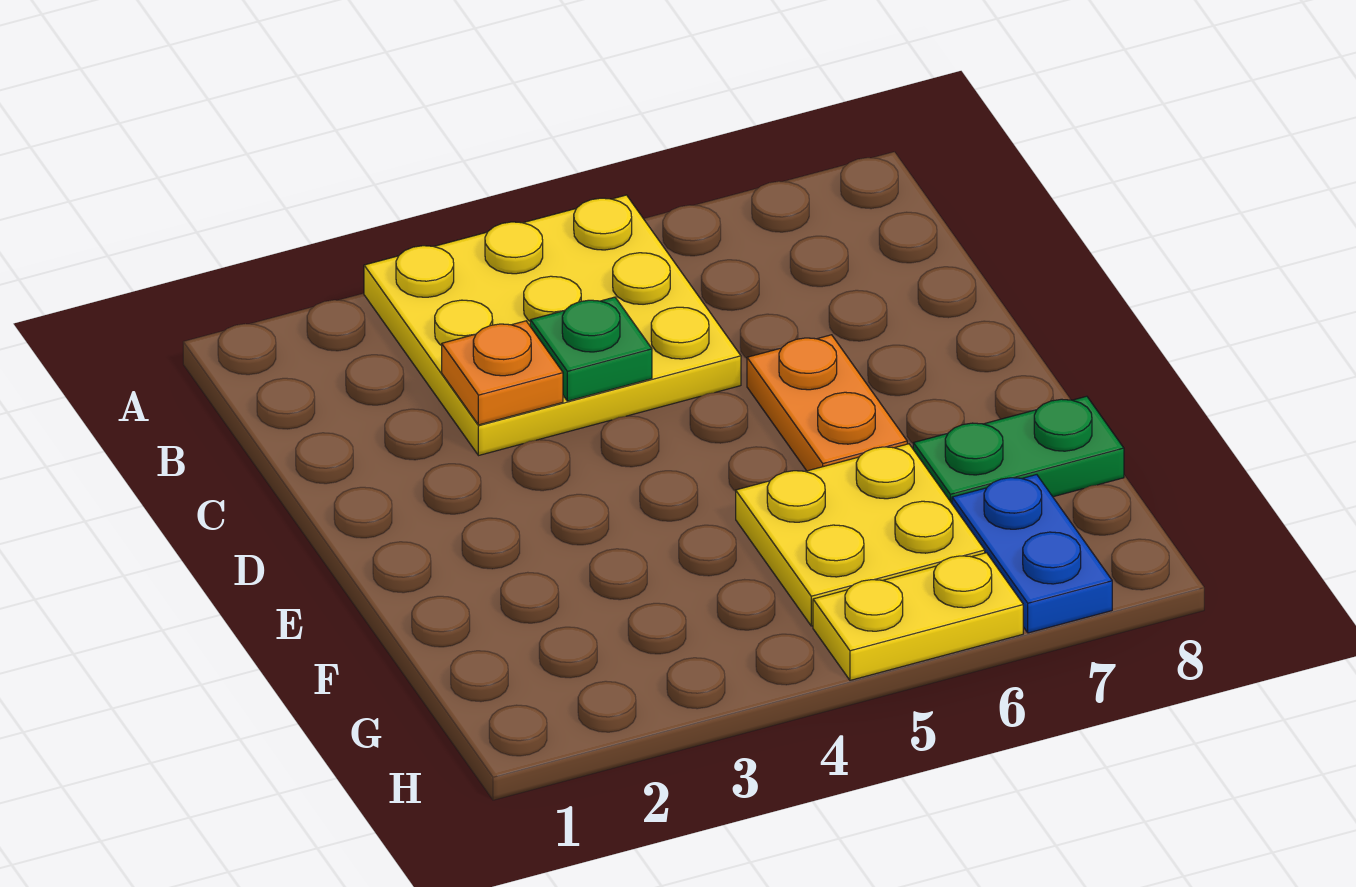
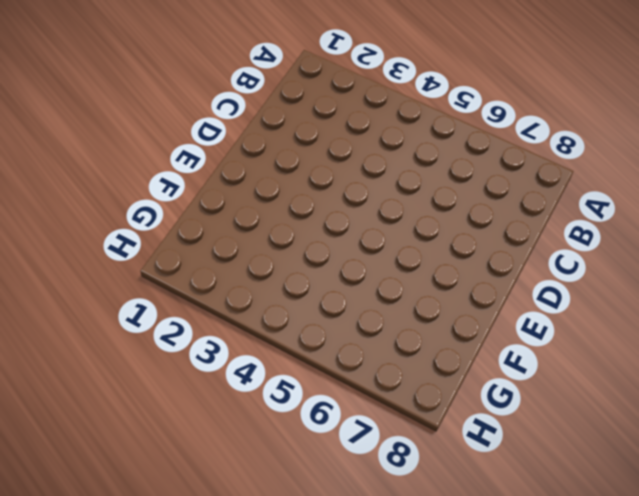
none -> yellow plate A3:C5 level 1
none -> orange plate D6:E6 level 1

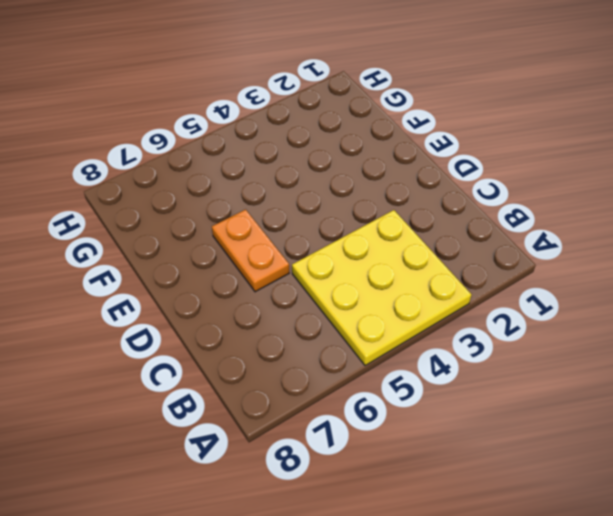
none -> yellow plate F5:G6 level 1
none -> green plate F7:F8 level 1

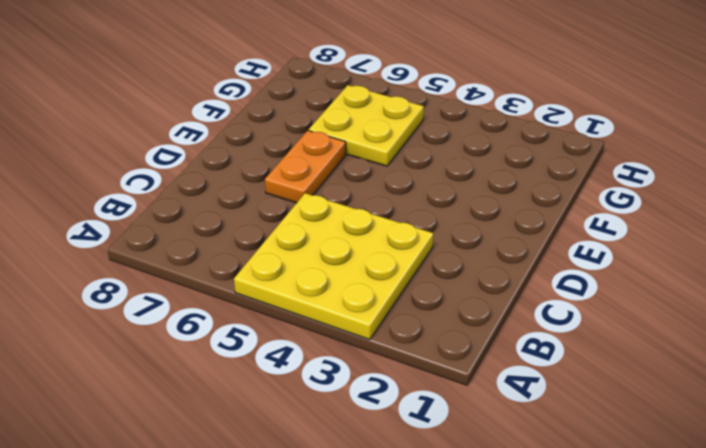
none -> green plate F7:F8 level 1
none -> blue plate G7:H7 level 1

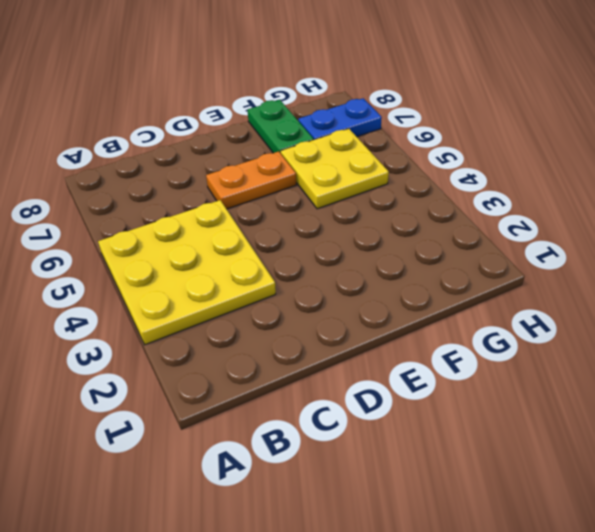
none -> yellow plate H5:H6 level 1
none -> orange plate C3 level 2

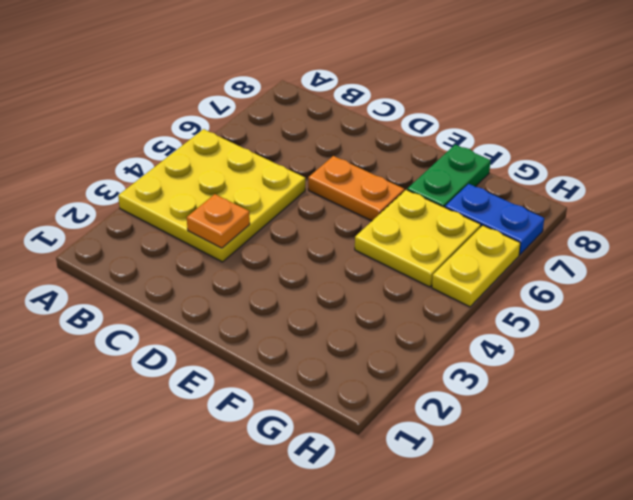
none -> green plate C4 level 2

